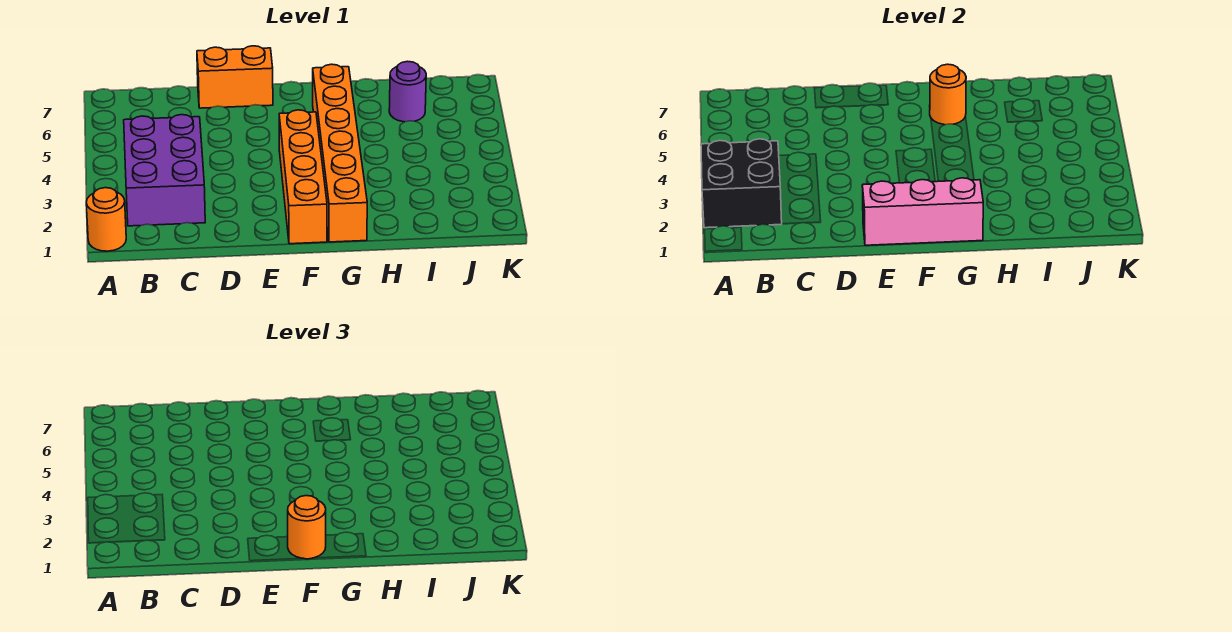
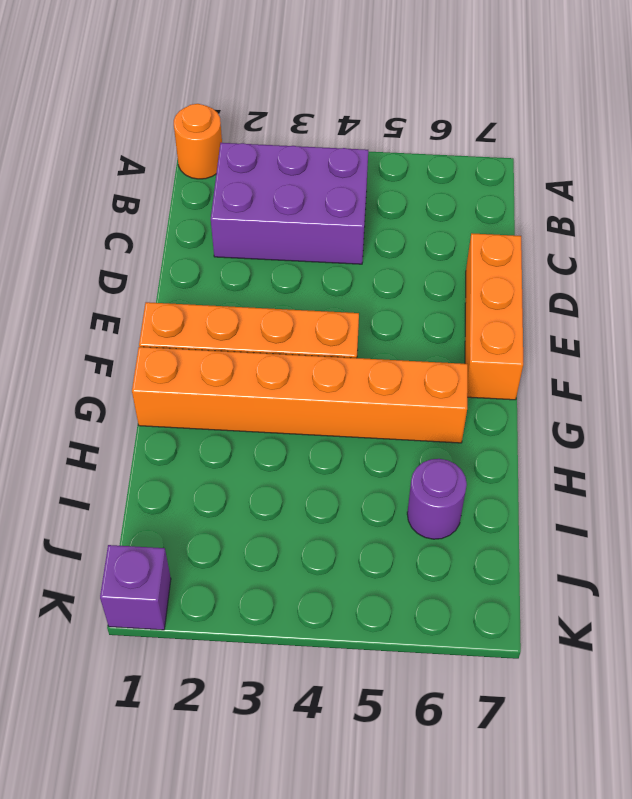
orange brick D7:F7 level 1 -> orange brick D7:E7 level 1
purple brick K1 level 1 -> none
none -> black brick A2:B3 level 2
none -> pink brick E1:G1 level 2

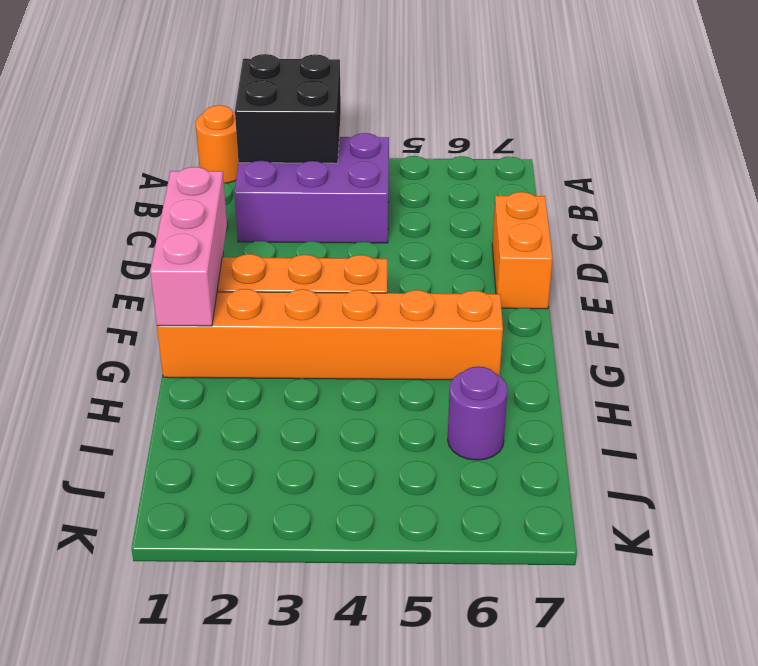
none -> orange round brick G6 level 2
none -> orange round brick F1 level 3

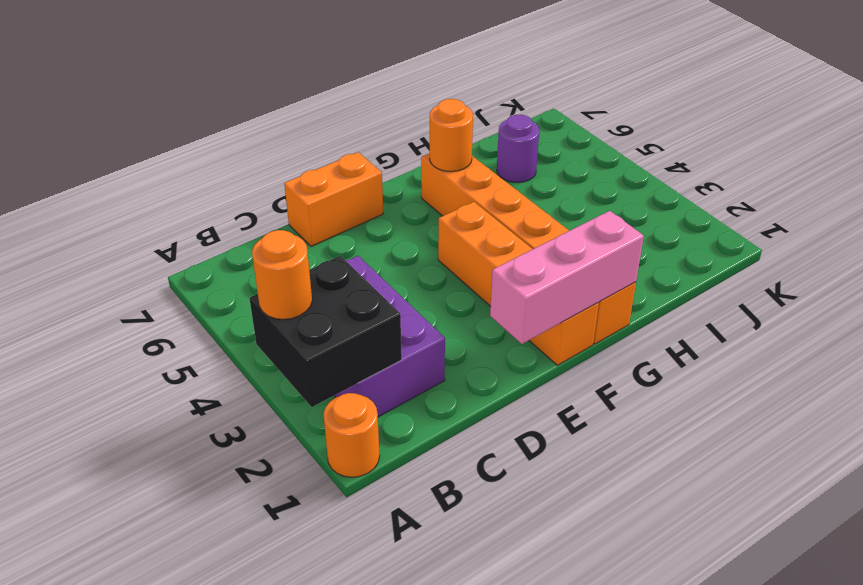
orange round brick A3 level 3 -> orange round brick F1 level 3

